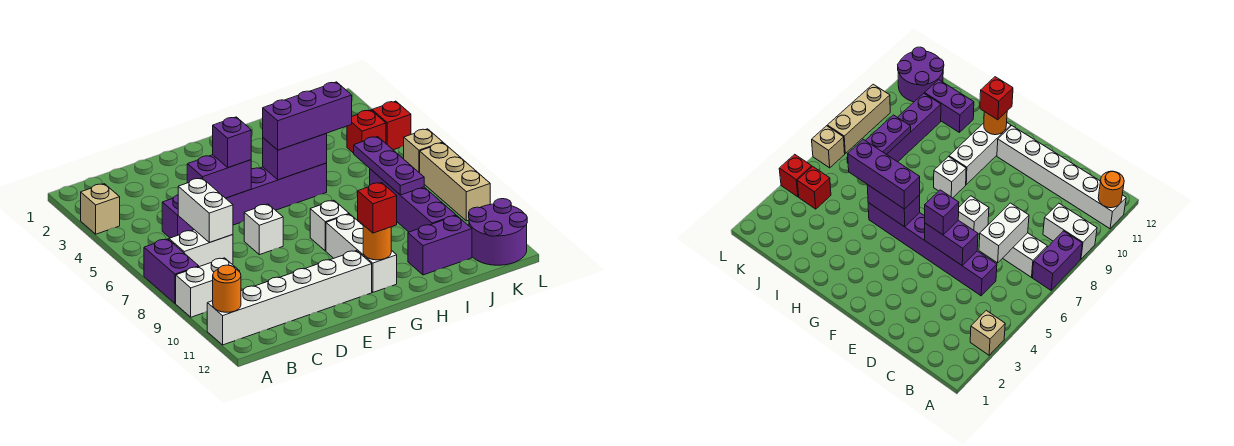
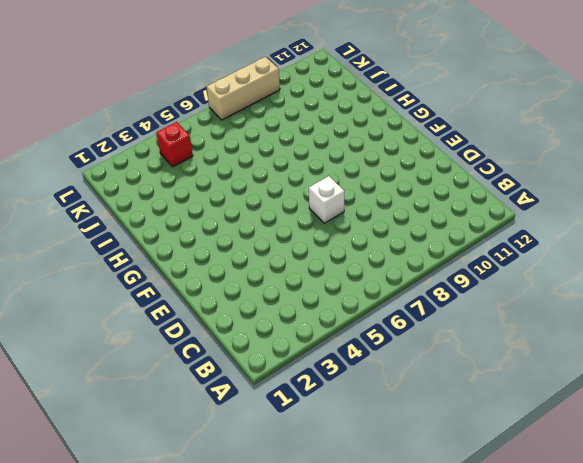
none -> tan brick A3 level 1
none -> purple brick A7:A8 level 1
none -> white brick A9:B9 level 1

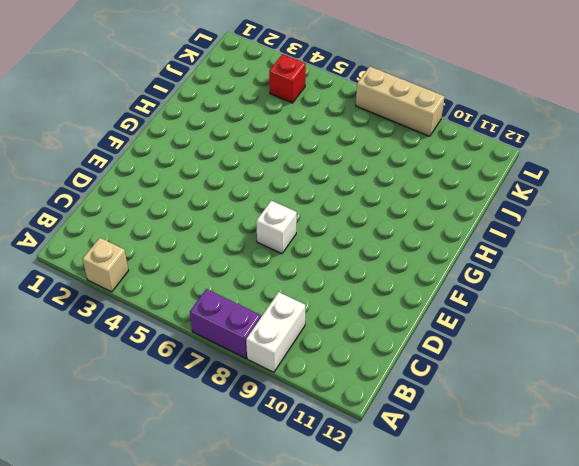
none -> white brick A11:F11 level 1
none -> white brick B7:C7 level 1
none -> purple brick C5:H5 level 1

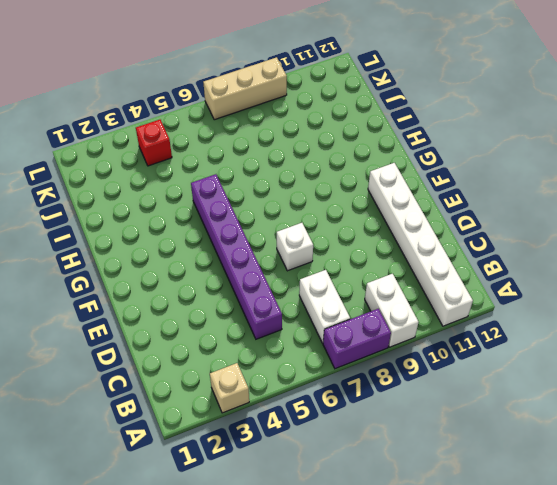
none -> white brick G8 level 1
none -> white brick G9:G11 level 1
none -> purple brick I11:J11 level 1

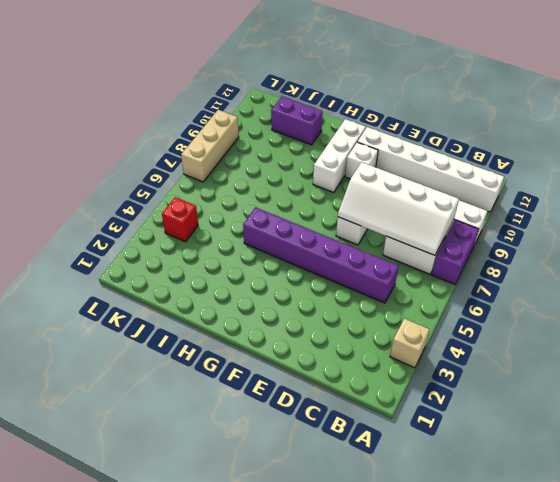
white slope B7:E8 level 2 top 8 -> white brick C6:C7 level 2
white brick F10 level 1 -> white brick G8 level 1
none -> purple brick J7:J10 level 1
none -> purple round brick K11:L12 level 1
none -> red brick L4 level 1

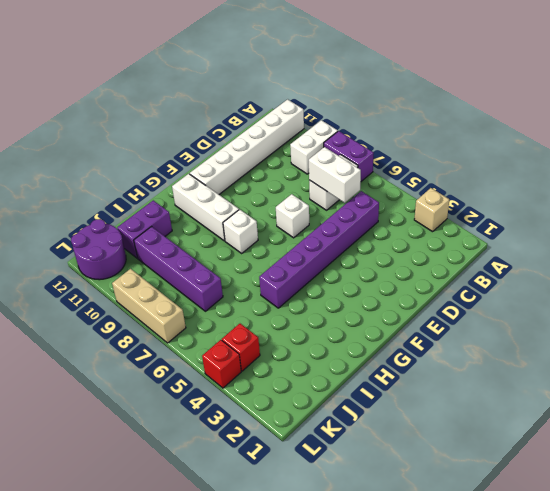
none -> tan brick L6 level 1
none -> orange round brick A11 level 2
none -> purple brick D5:E5 level 2

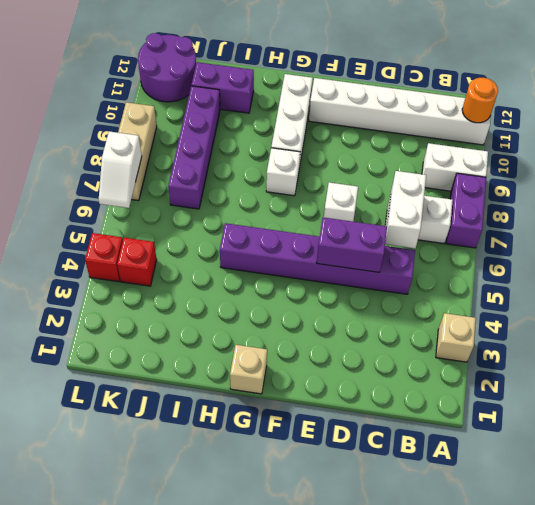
tan brick G1 level 1 -> tan brick L6 level 1
white slope L6:L7 level 2 top 7 -> none
none -> purple brick G5:H5 level 2
none -> orange round brick G11 level 2
none -> purple plate J6:J8 level 2

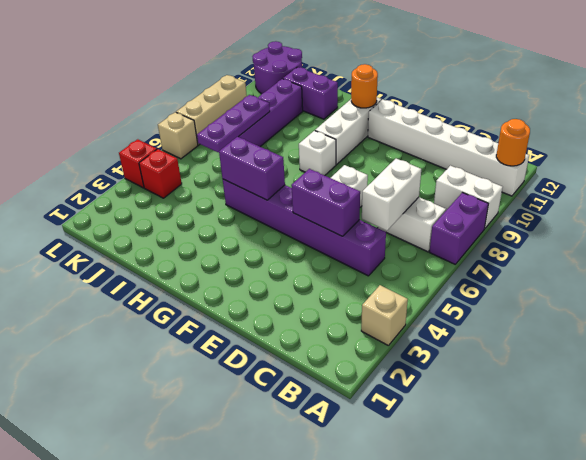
none -> purple brick E5 level 3
none -> purple brick G5:I5 level 3
none -> red brick G11 level 3

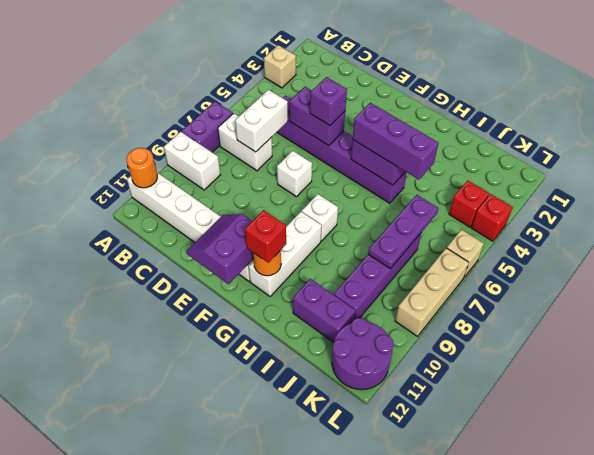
purple slope E11:F12 level 2 top F -> none

